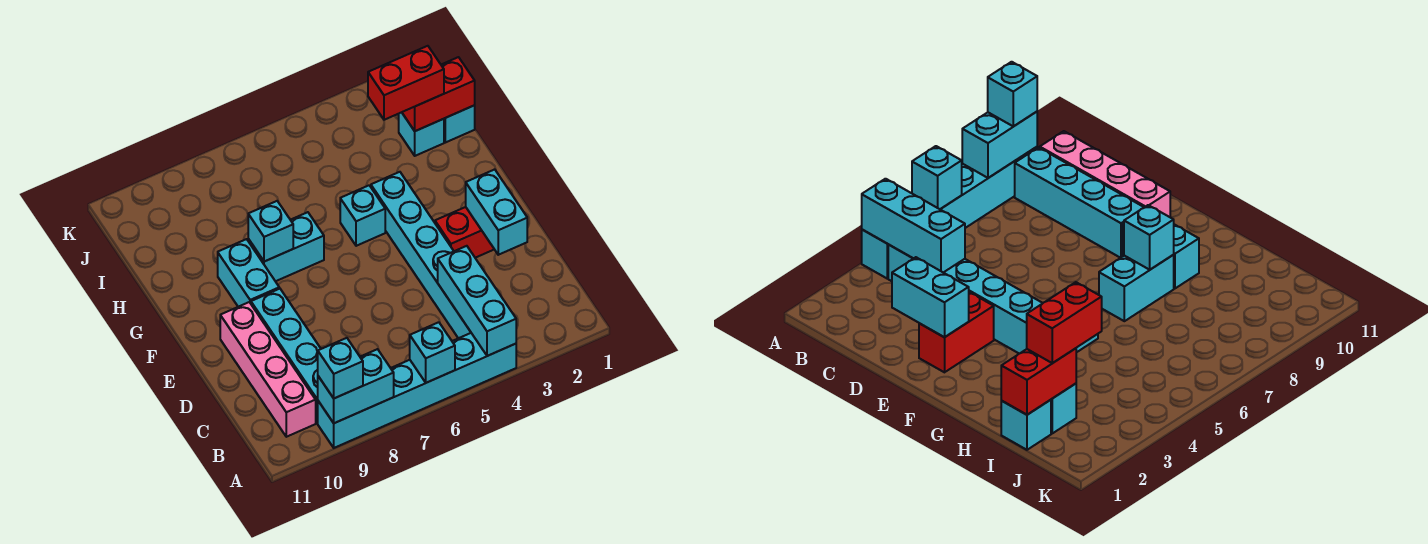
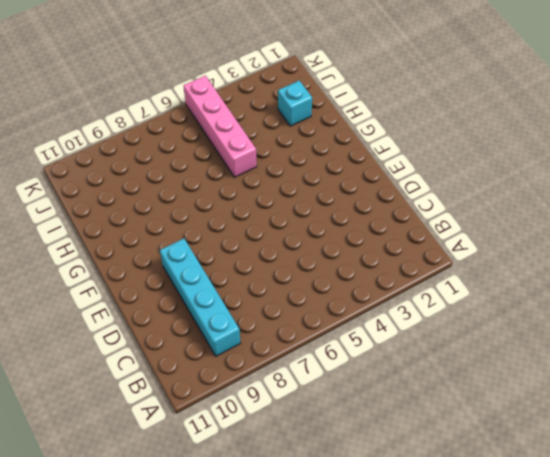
pink brick H5:K5 level 1 -> pink brick B10:E10 level 1
none -> cyan brick A4:A9 level 1
none -> cyan brick B4:G4 level 1
none -> red brick E2:E3 level 1

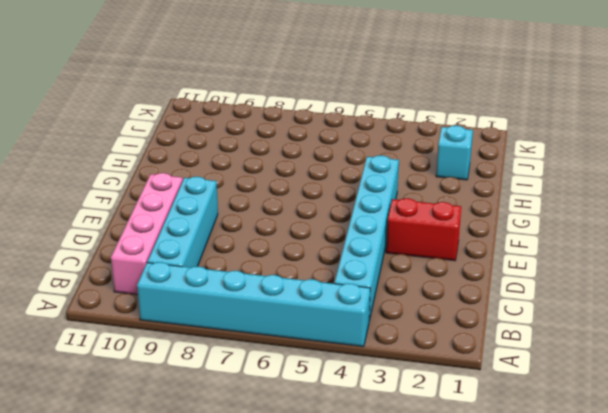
none -> cyan brick F9:G9 level 1
none -> cyan brick G5 level 1
none -> cyan brick G7:G8 level 1

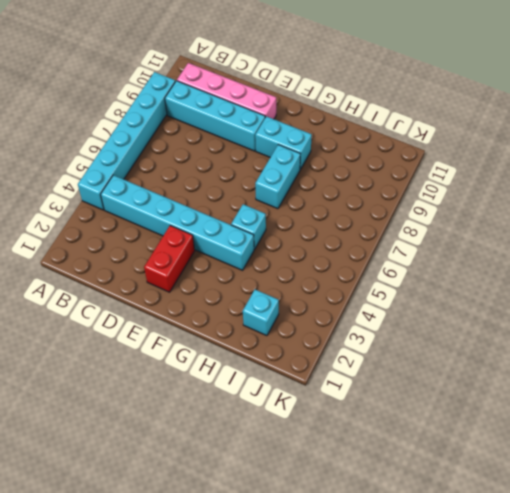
none -> cyan brick I1 level 1
none -> cyan brick A4:C4 level 2
none -> cyan brick A6 level 2

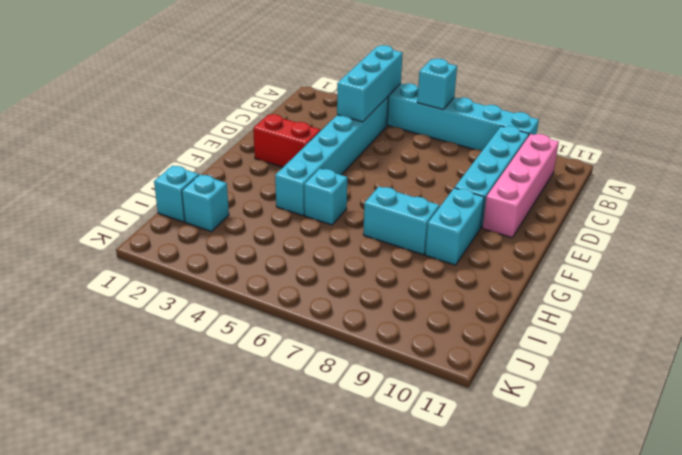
none -> cyan brick A8:A9 level 2
none -> cyan brick D2:E2 level 2
none -> cyan brick G8 level 2

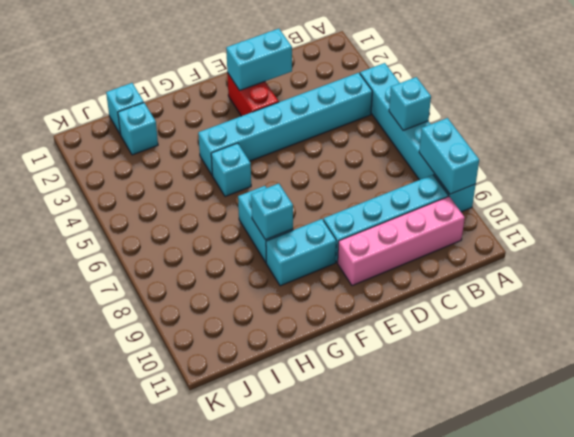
none -> cyan brick A4:C4 level 2
none -> red brick I1:I2 level 2
none -> cyan brick A9 level 3

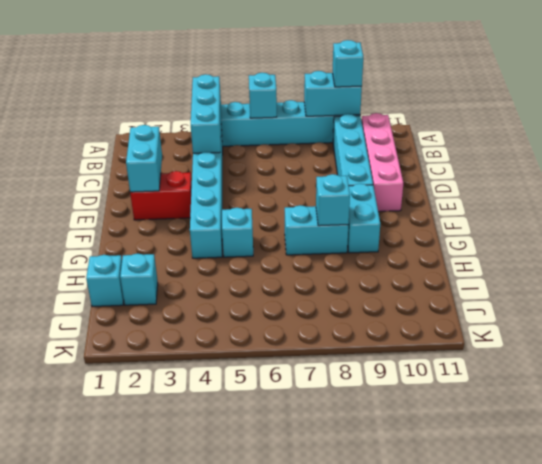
none -> red brick I1:I2 level 2
none -> red brick I2:I3 level 3

